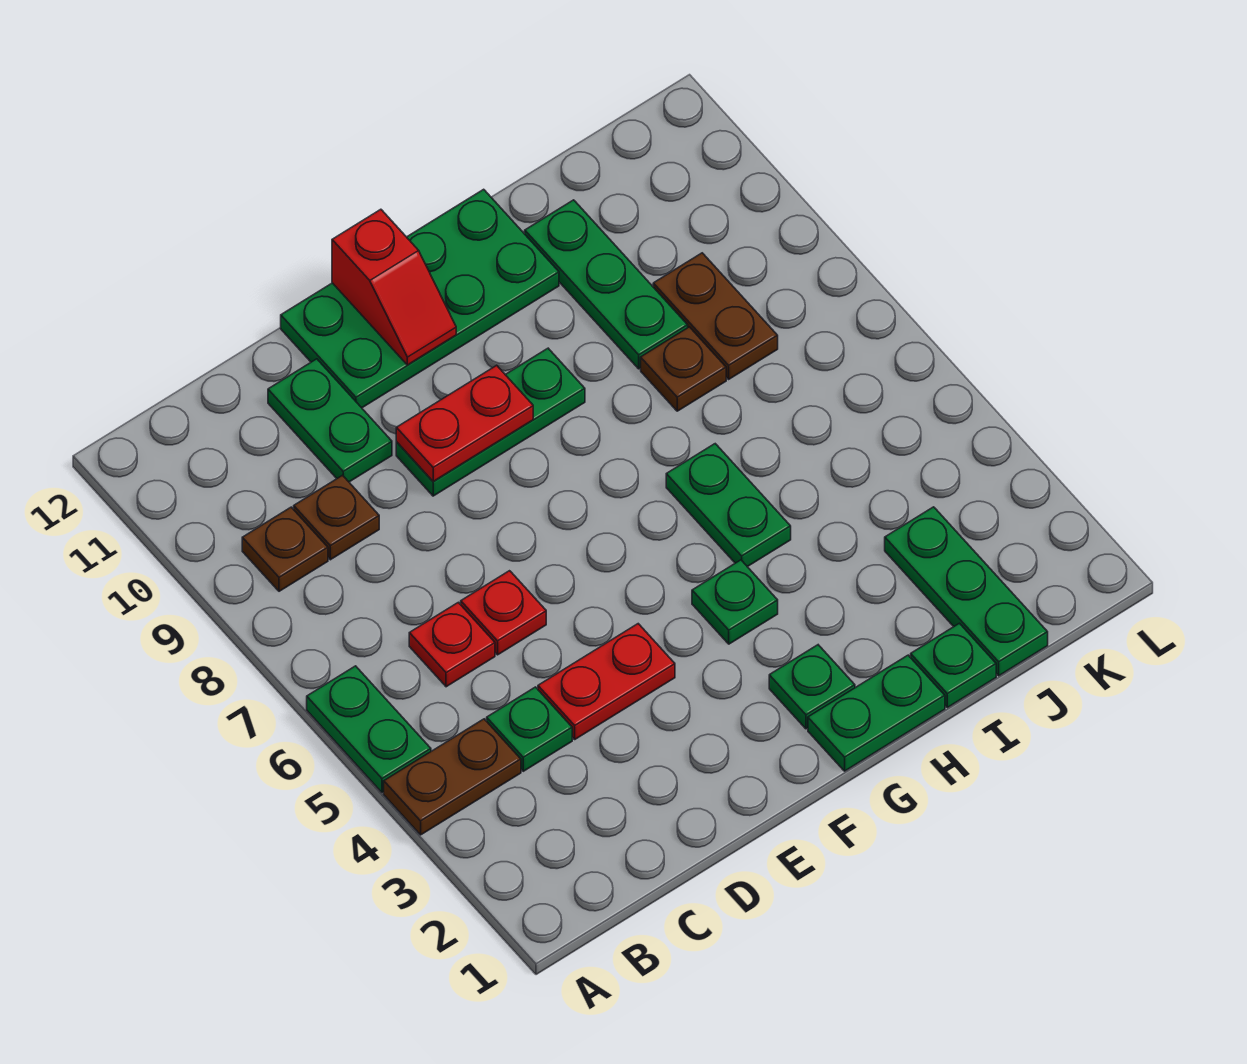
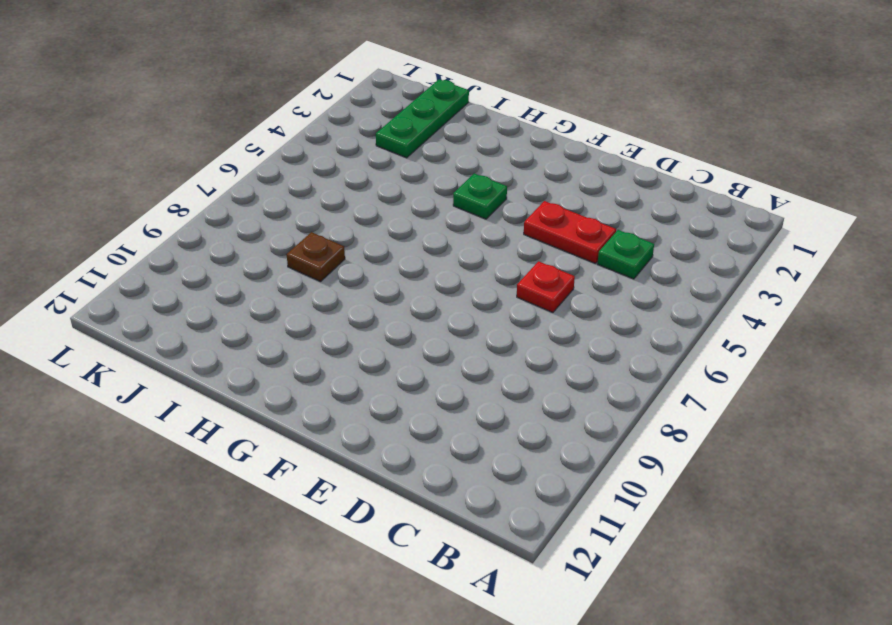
none -> brown plate A4:B4 level 1
none -> green plate A5:A6 level 1
none -> brown plate B9 level 1

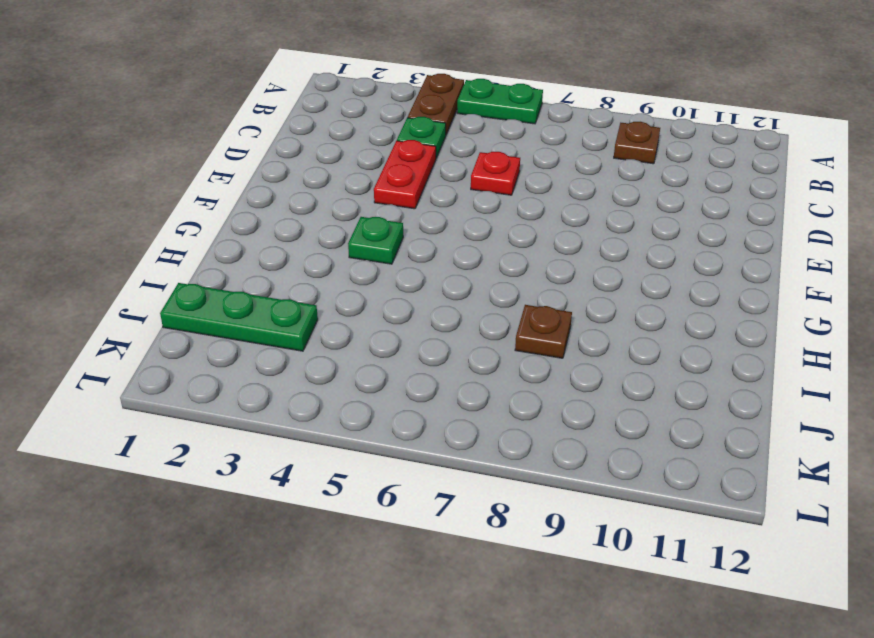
none -> red plate C6 level 1
none -> brown plate C9 level 1
none -> green plate D10:D11 level 1

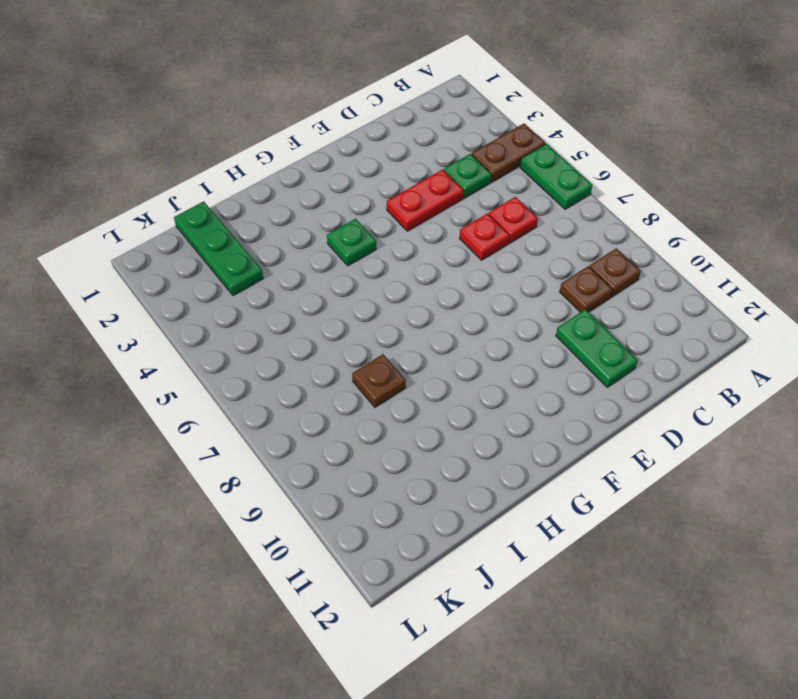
none -> green plate E9:G9 level 1
none -> green plate E11:H12 level 1
none -> green plate G1:H1 level 1

